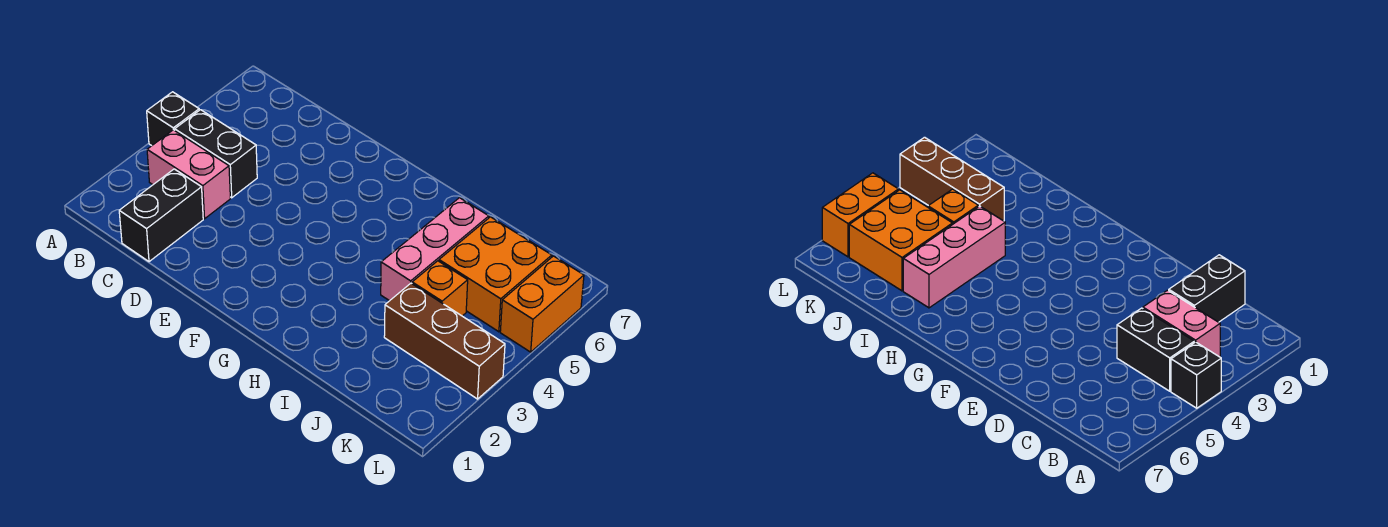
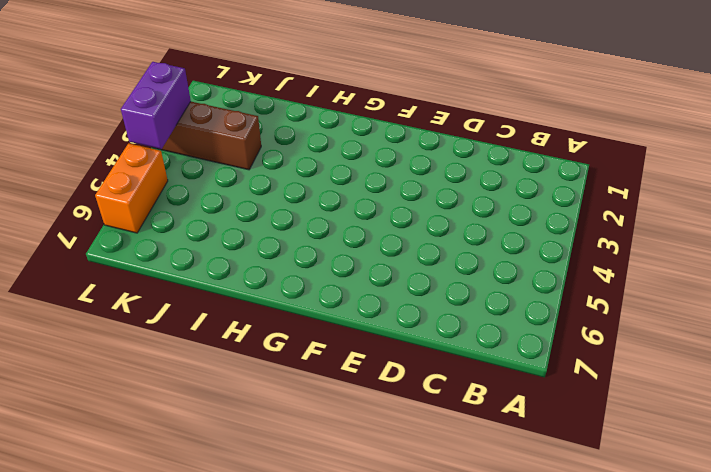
purple brick L3:L4 level 2 -> none
none -> black brick A4 level 1
none -> pink brick B3:C3 level 1

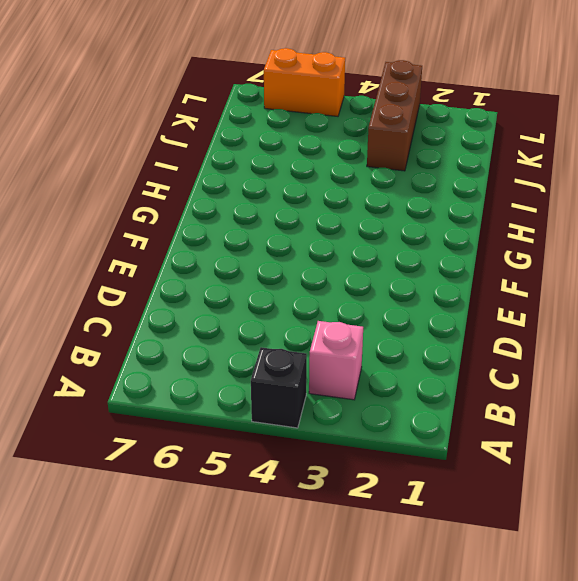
pink brick B3 level 1 -> pink brick B3:C3 level 1
none -> black brick B4:C4 level 1
none -> black brick C1:C2 level 1

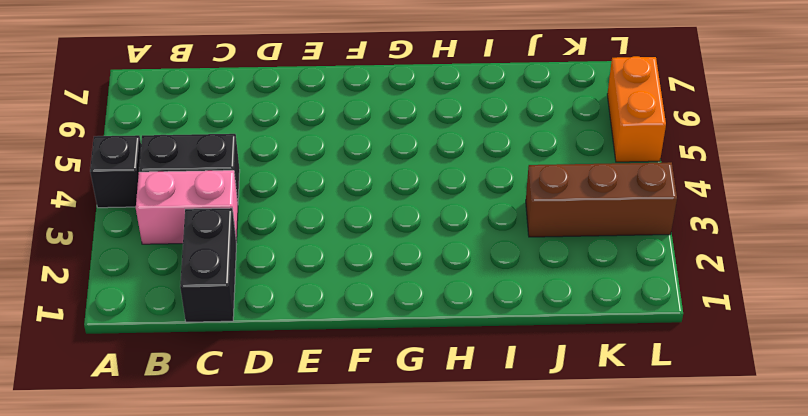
none -> pink brick I4:I6 level 1
none -> orange brick J4 level 1

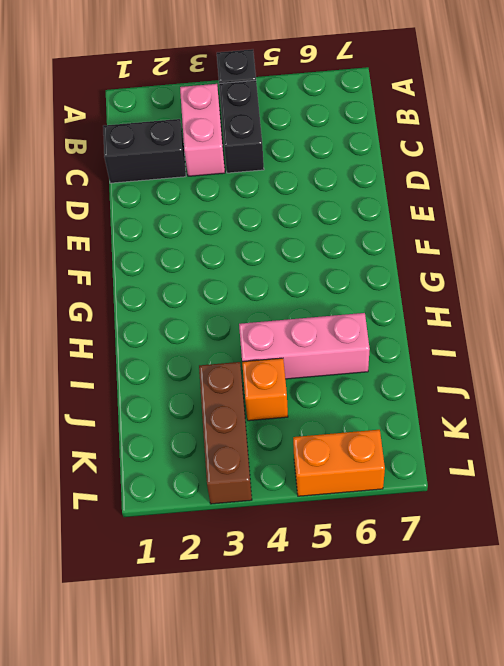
none -> orange brick J5:K6 level 1

